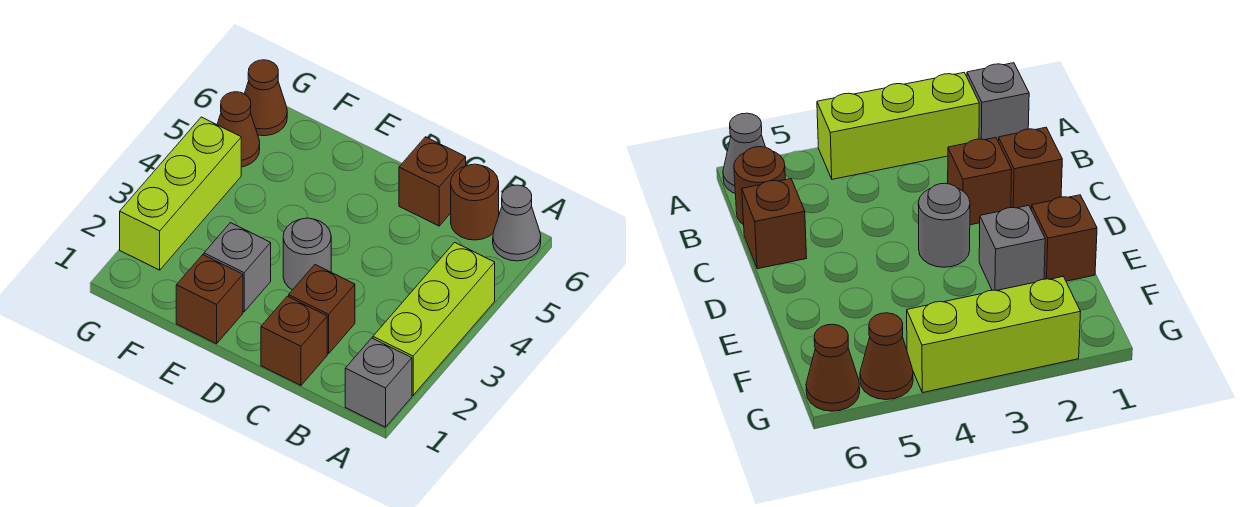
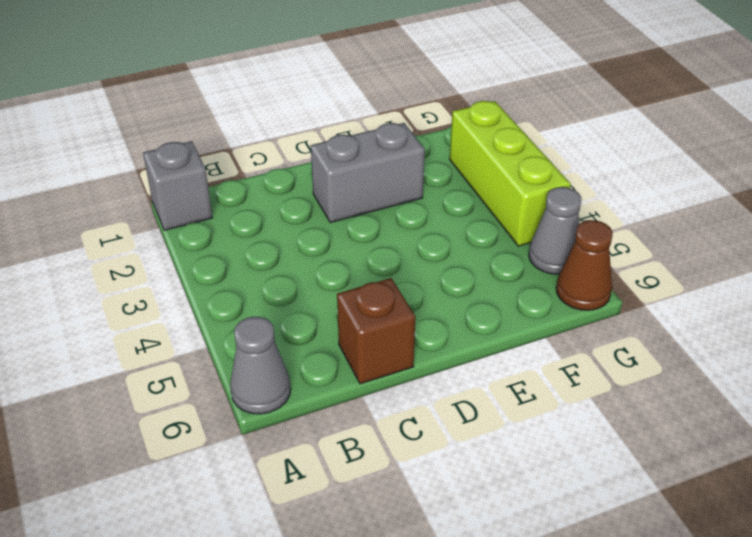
grey brick D2:E2 level 1 -> grey brick E2 level 1
grey cone G5 level 1 -> brown cone G5 level 1
none -> lime brick A2:A4 level 1
none -> brown round brick B6 level 1
none -> brown brick C1 level 1

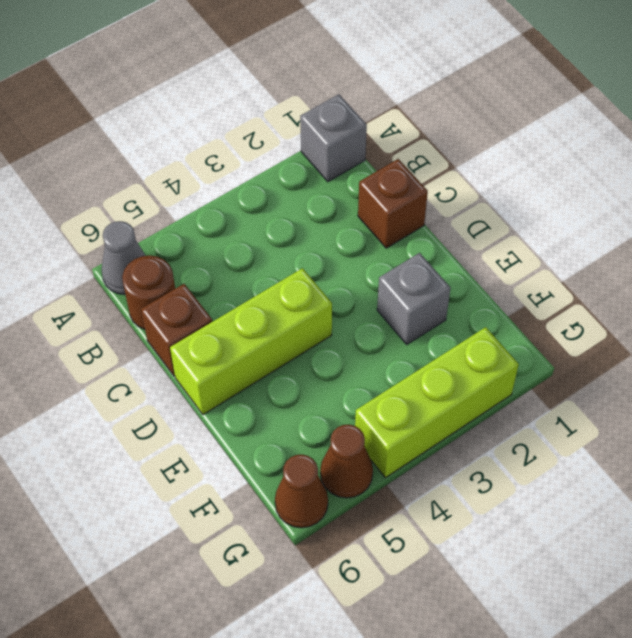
lime brick D4:D6 level 1 -> lime brick A2:A4 level 1
none -> brown brick C2 level 1
none -> grey round brick D3 level 1
none -> brown brick E1 level 1

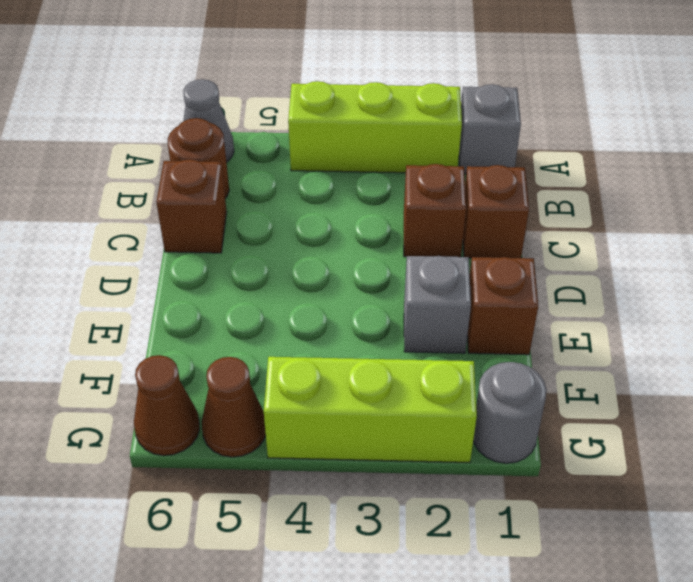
grey round brick G1 level 1 -> grey round brick D3 level 1

